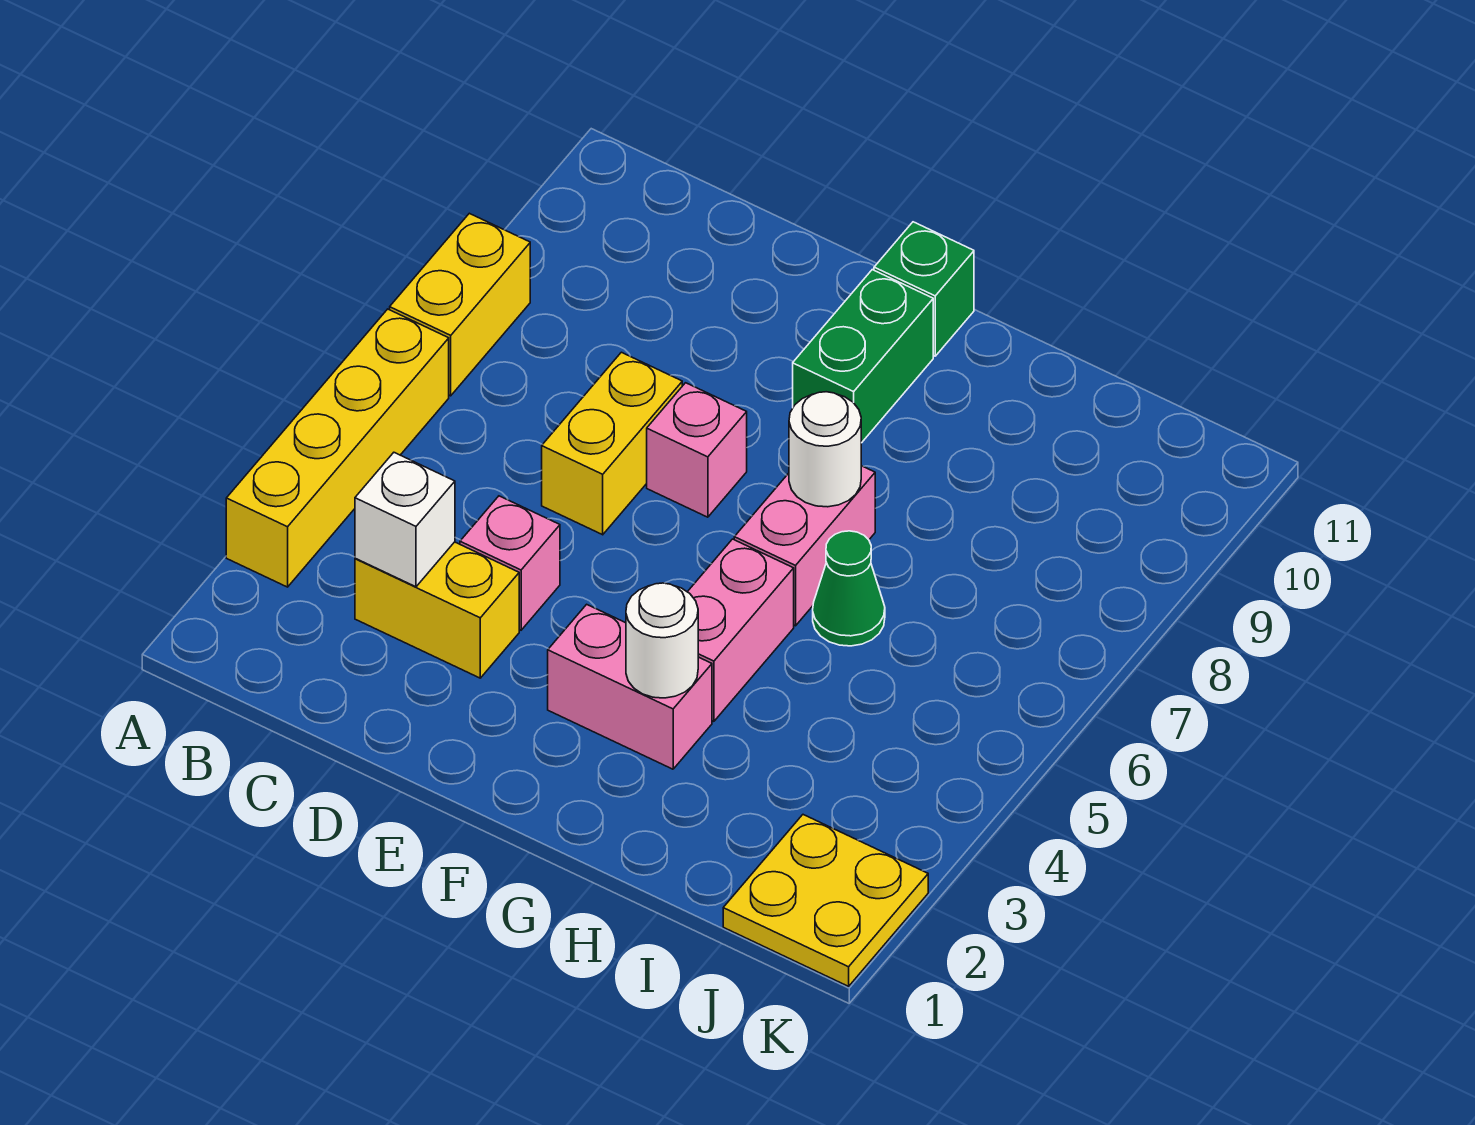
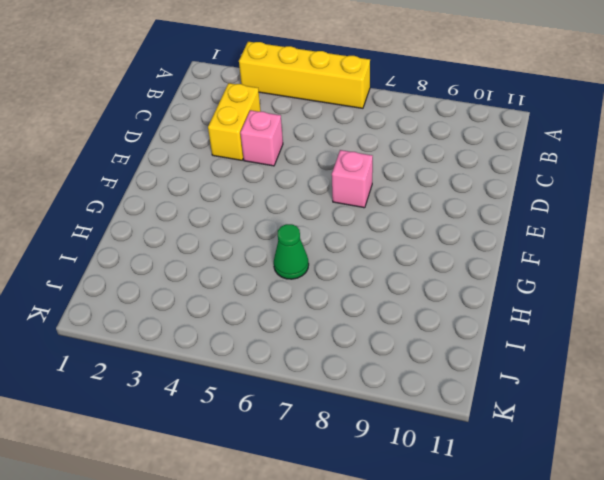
none -> yellow brick A7:A8 level 1
none -> yellow brick D6:D7 level 1
none -> pink brick F3:G3 level 1

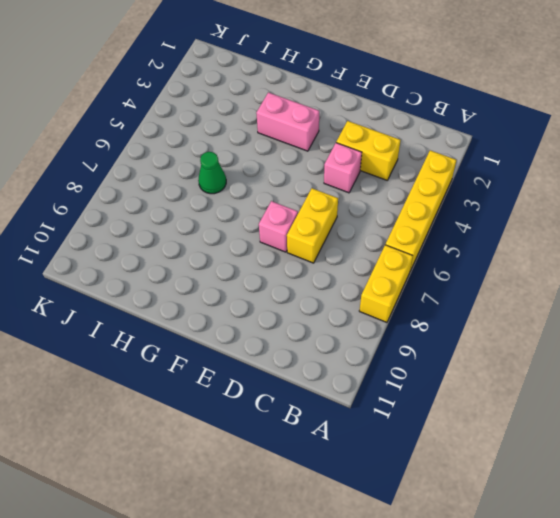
none -> green brick F9:F10 level 1
none -> green brick F11 level 1
none -> pink brick G4:G5 level 1

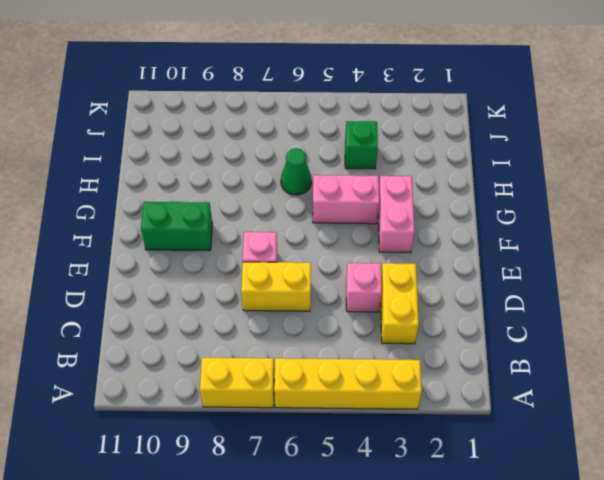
green brick I4 level 1 -> green brick F11 level 1
none -> pink brick G6:G7 level 1
none -> yellow plate J1:K2 level 1
none -> white brick C3 level 2

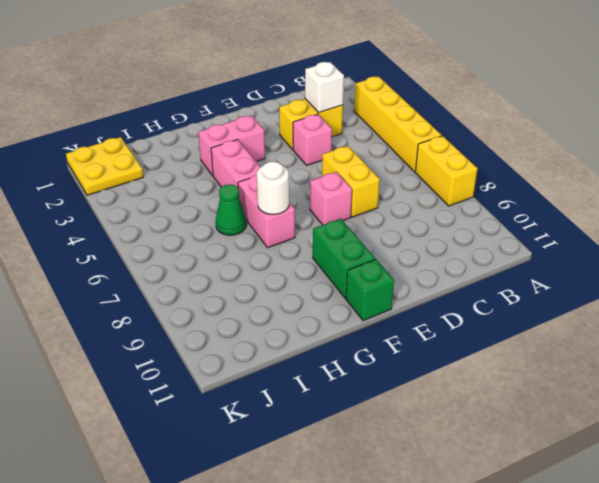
none -> white round brick G3 level 2

